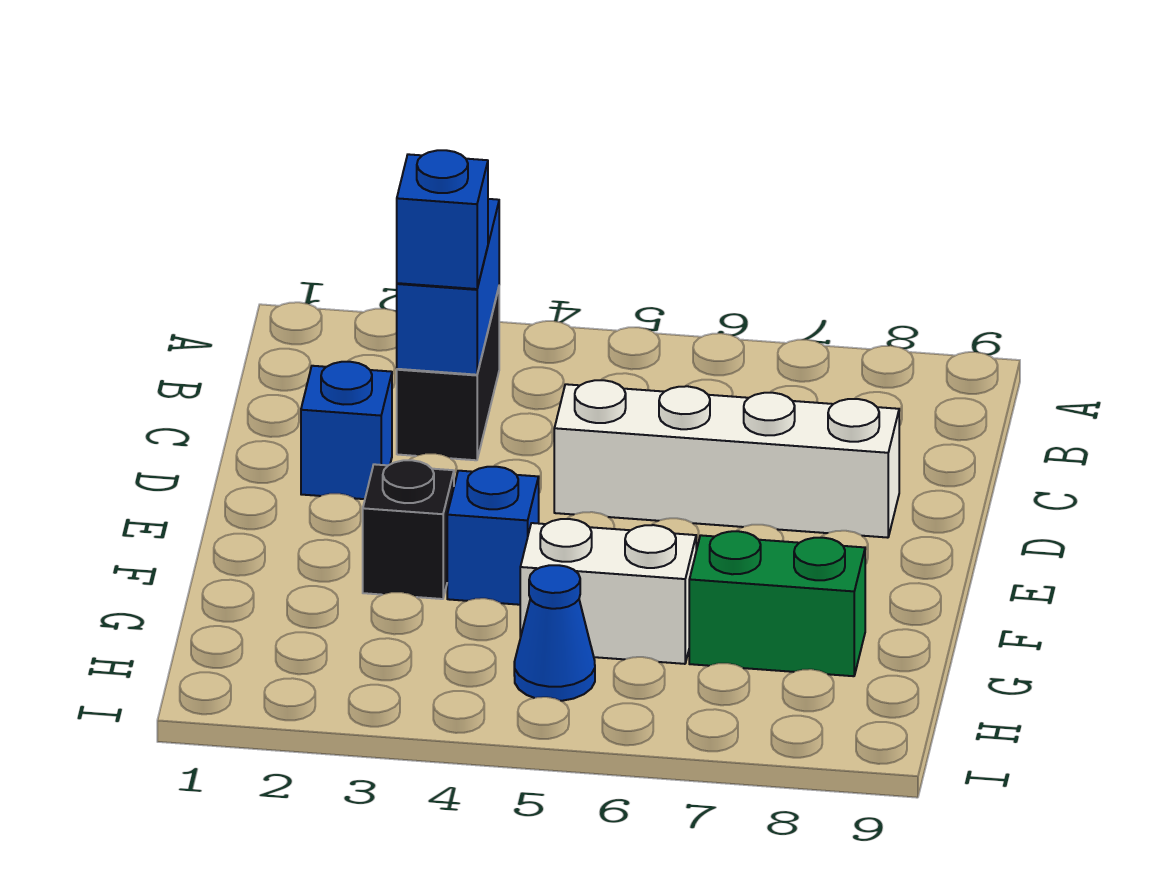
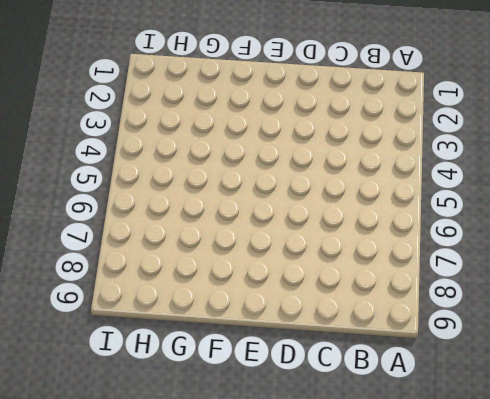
none -> black brick B3:C3 level 1
none -> blue brick D2 level 1

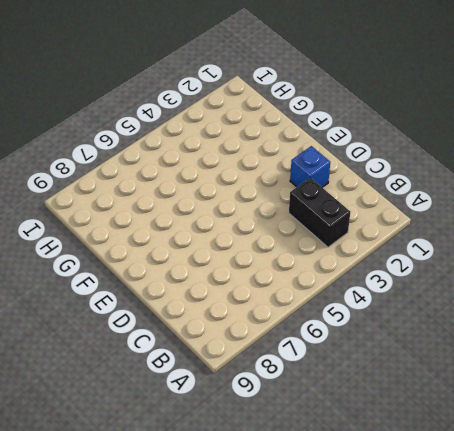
none -> white brick D5:D8 level 1
none -> black brick F3 level 1

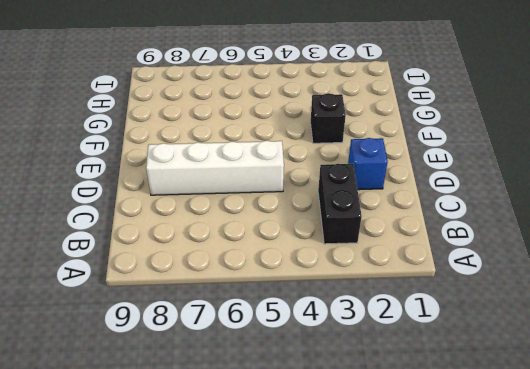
none -> blue brick F4 level 1
none -> white brick G5:G6 level 1

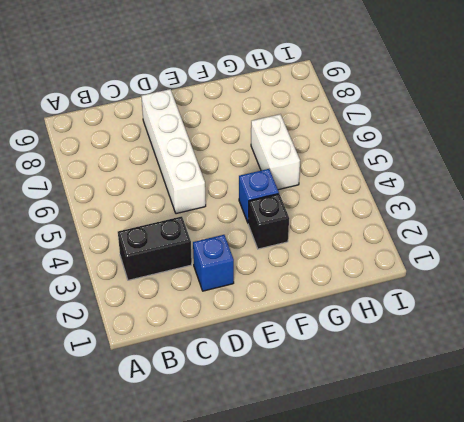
none -> green brick G7:G8 level 1
none -> blue cone H5 level 1

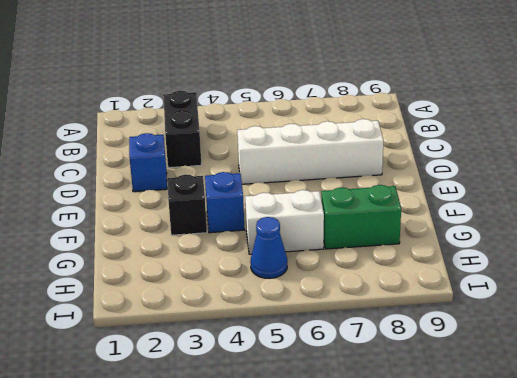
none -> blue brick B3:C3 level 2
none -> blue brick C3 level 3

